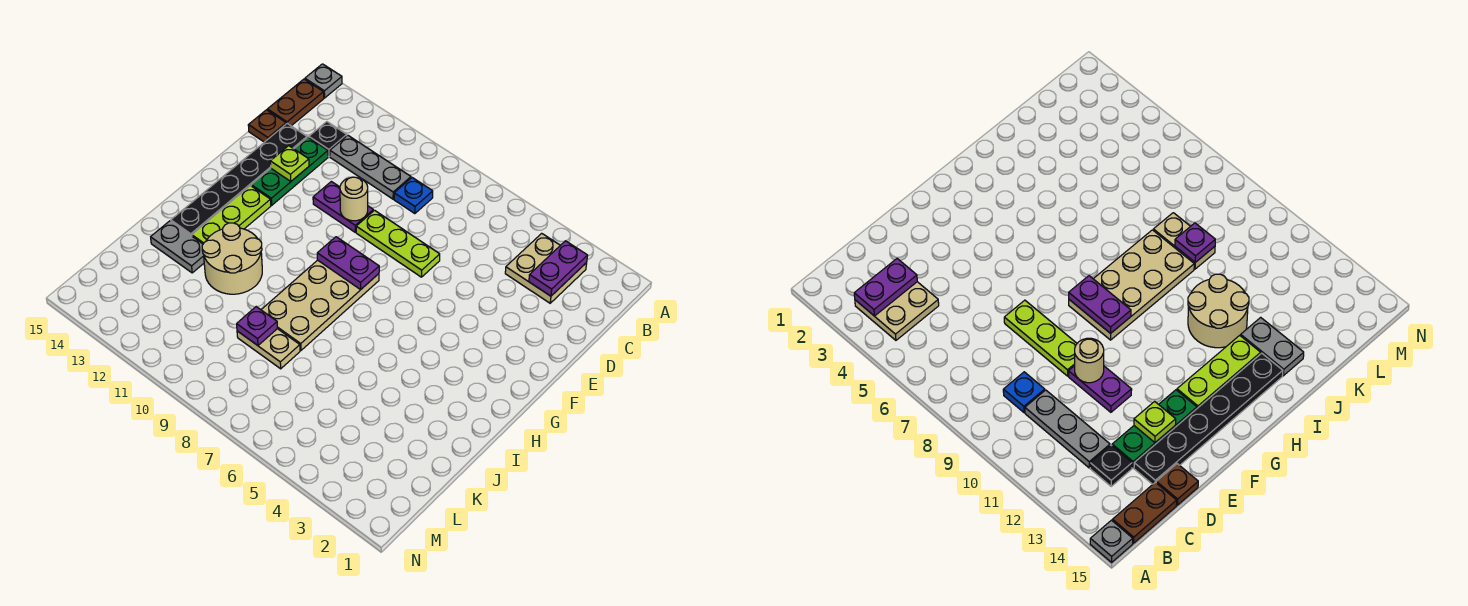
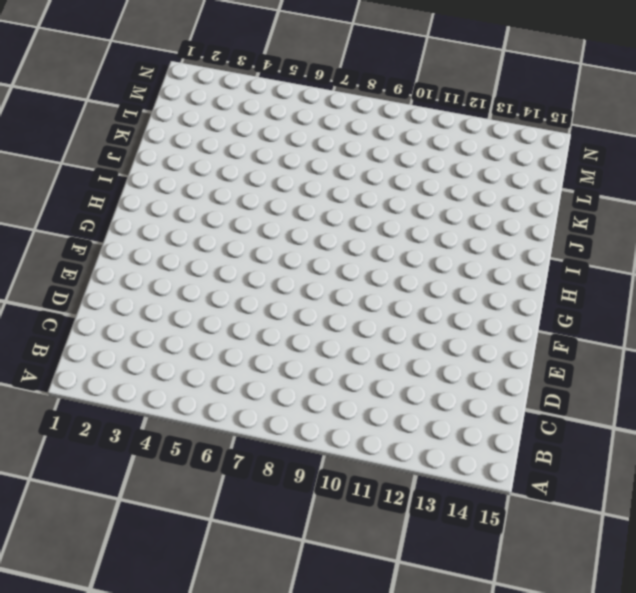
none -> grey plate A15 level 1
none -> tan plate B3:C4 level 1
none -> brown plate B15:C15 level 1

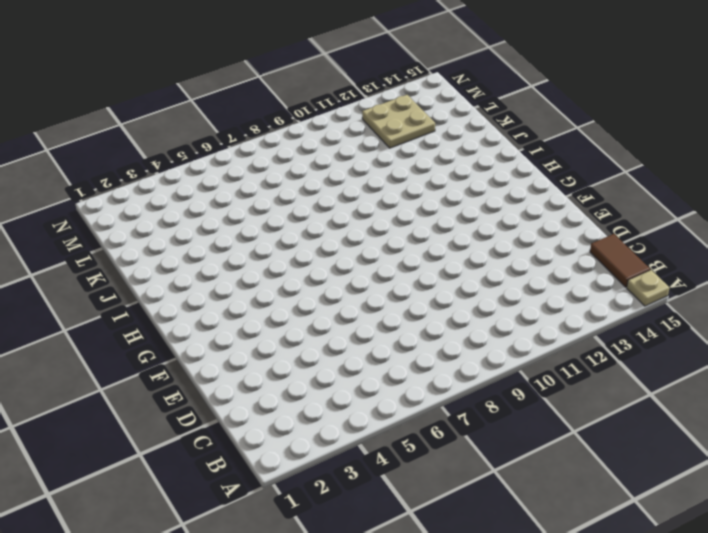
tan plate A15 level 1 -> grey plate A15 level 1
brown tile B15:C15 level 1 -> brown plate B15:C15 level 1
tan plate L12:M13 level 1 -> tan plate B3:C4 level 1
none -> blue plate C9 level 1
none -> grey plate C10:C12 level 1
none -> black plate C13 level 1

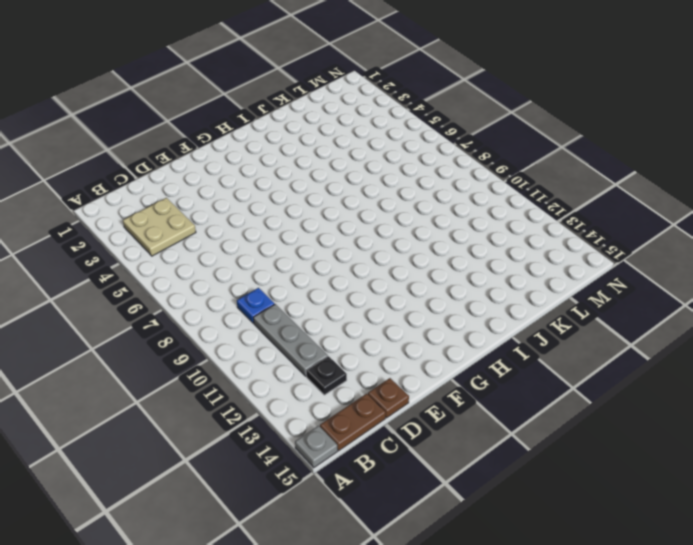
none -> green plate D13:F13 level 1
none -> black plate D14:I14 level 1
none -> lime plate E7:E9 level 1

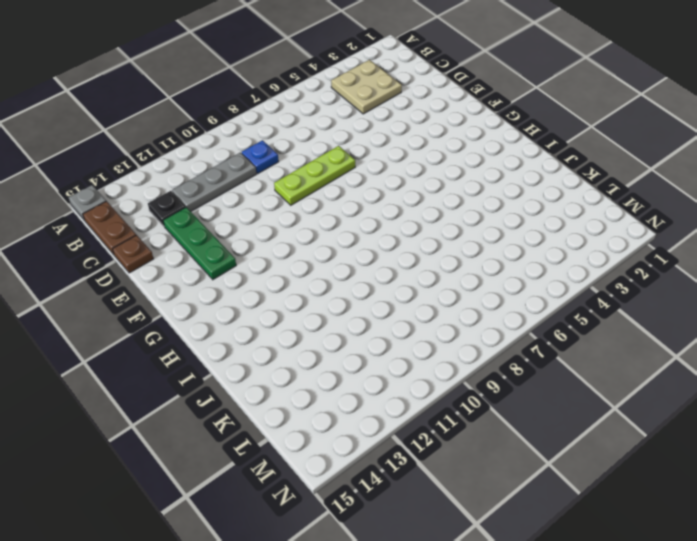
none -> black plate D14:I14 level 1
none -> purple plate E10:E11 level 1
none -> tan plate G8:J9 level 1

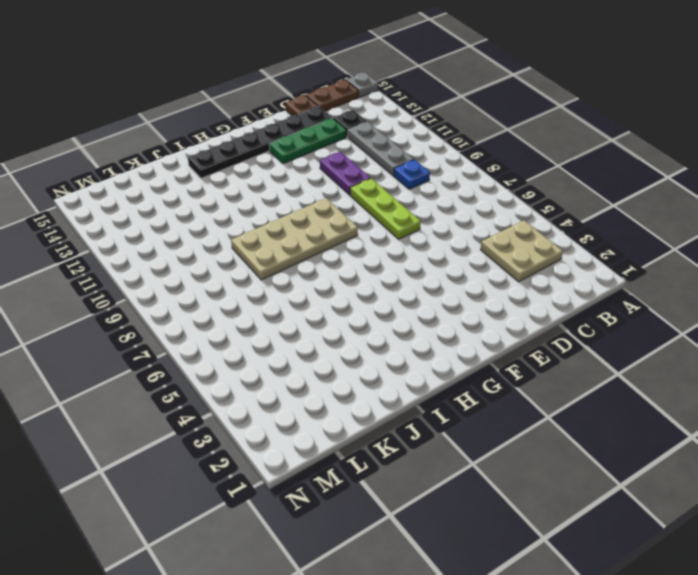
none -> lime plate G13:I13 level 1
none -> tan round brick I11:J12 level 1
none -> grey plate J13:J14 level 1

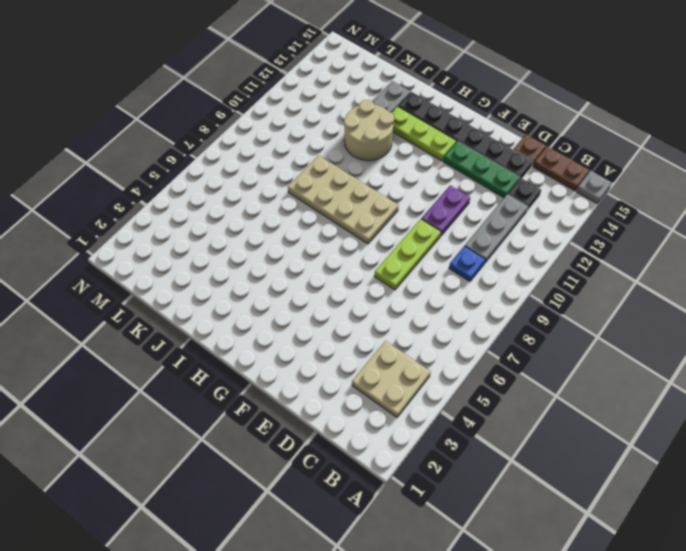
none -> tan plate K8:K9 level 1
none -> purple plate B3:C3 level 2
none -> tan round brick E10 level 2

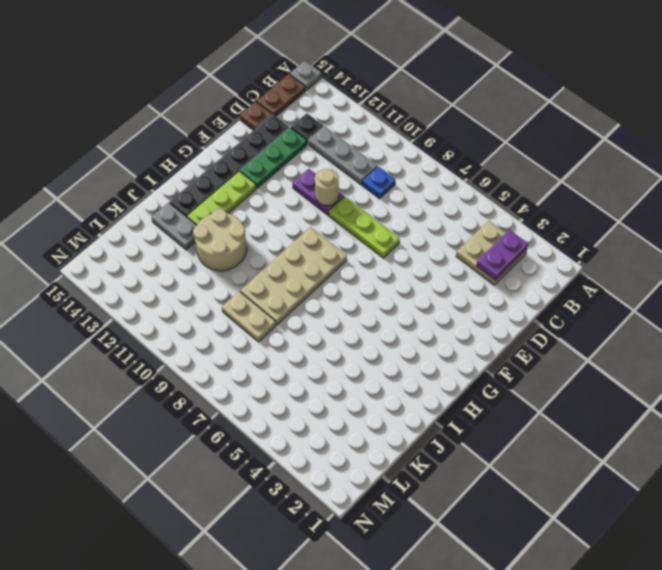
none -> lime plate E13 level 2
none -> purple plate G8:G9 level 2
none -> purple plate K9 level 2

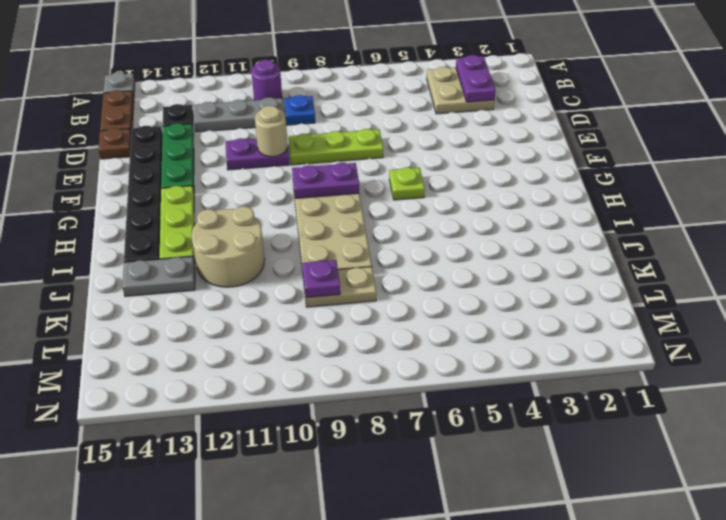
purple round brick B10 level 1 -> none
lime plate G6 level 1 -> lime plate E13 level 2

